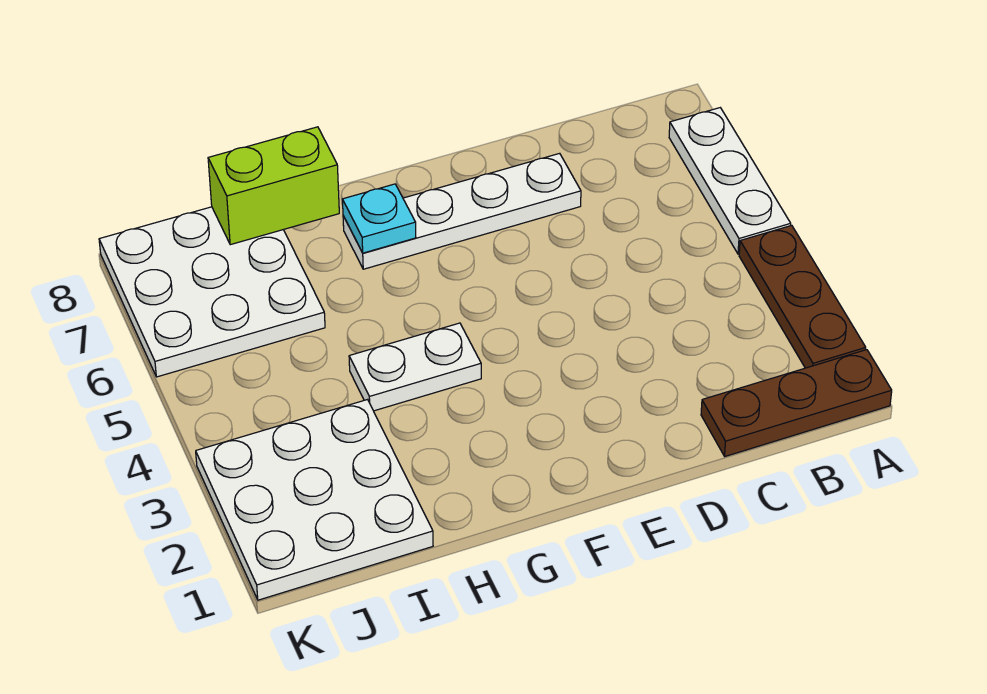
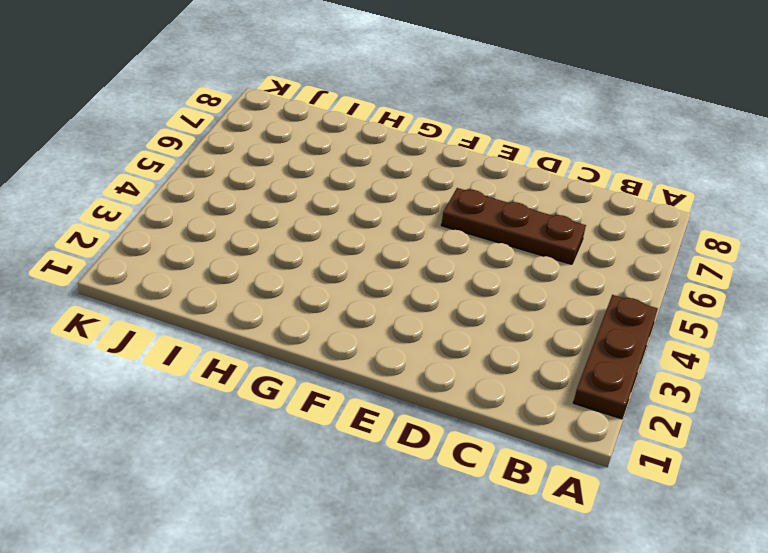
brown plate C6:E6 level 1 -> brown plate A1:C1 level 1
none -> white plate A5:A7 level 1
none -> white plate D7:G7 level 1

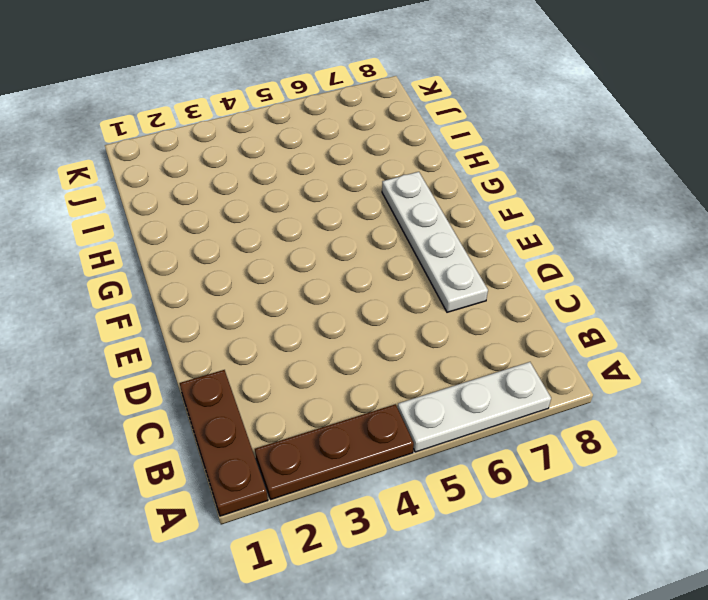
none -> white plate G4:H4 level 1
none -> white plate I1:K3 level 1

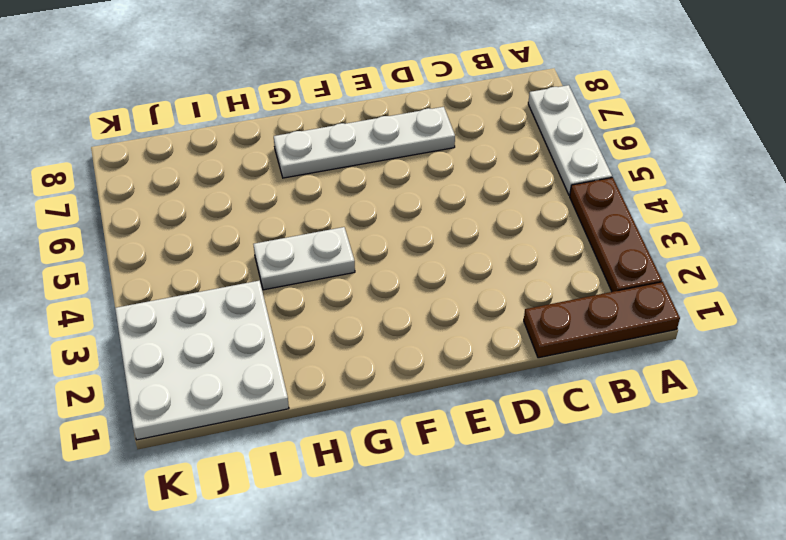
none -> white plate I6:K8 level 1
none -> cyan plate G7 level 2

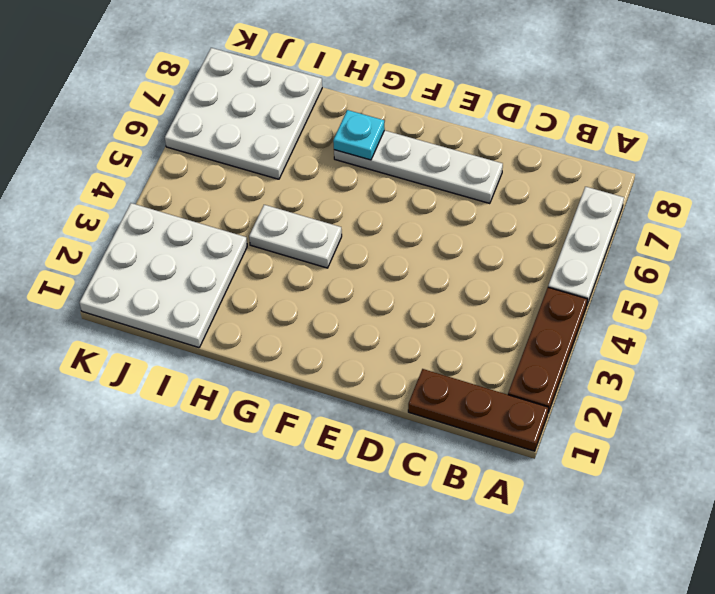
none -> lime brick H8:I8 level 2

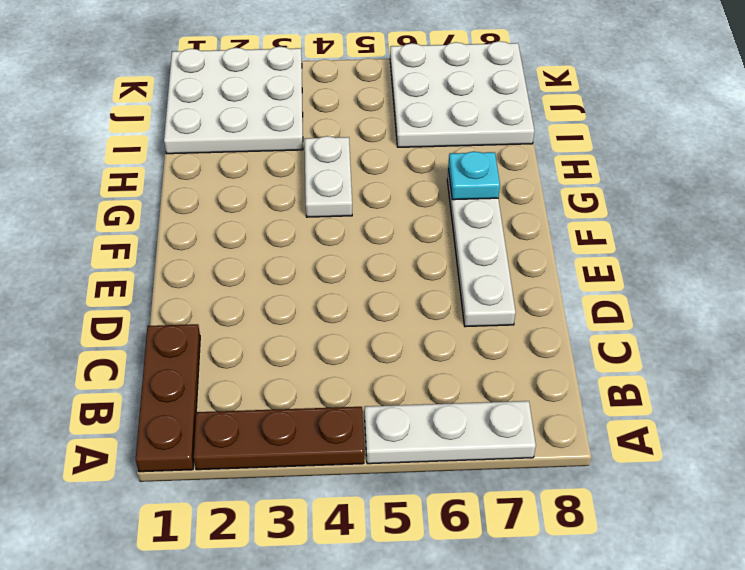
none -> lime brick H8:I8 level 2

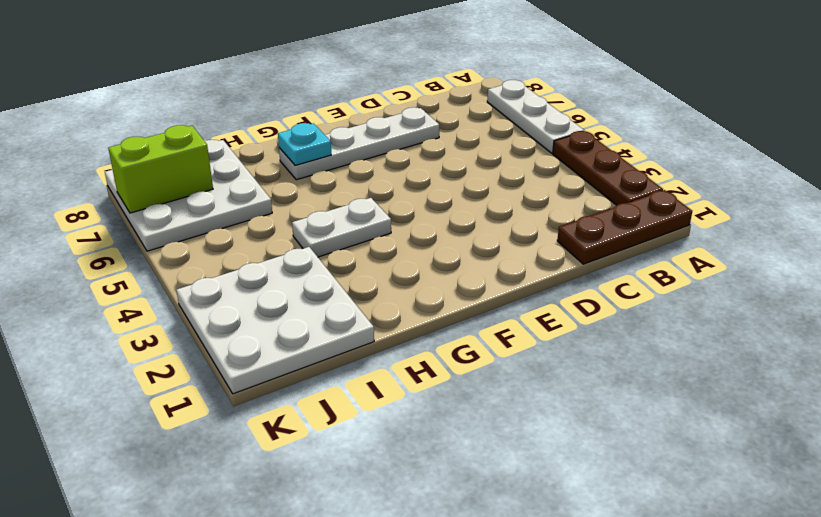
lime brick J7:K7 level 2 -> lime brick H8:I8 level 2

